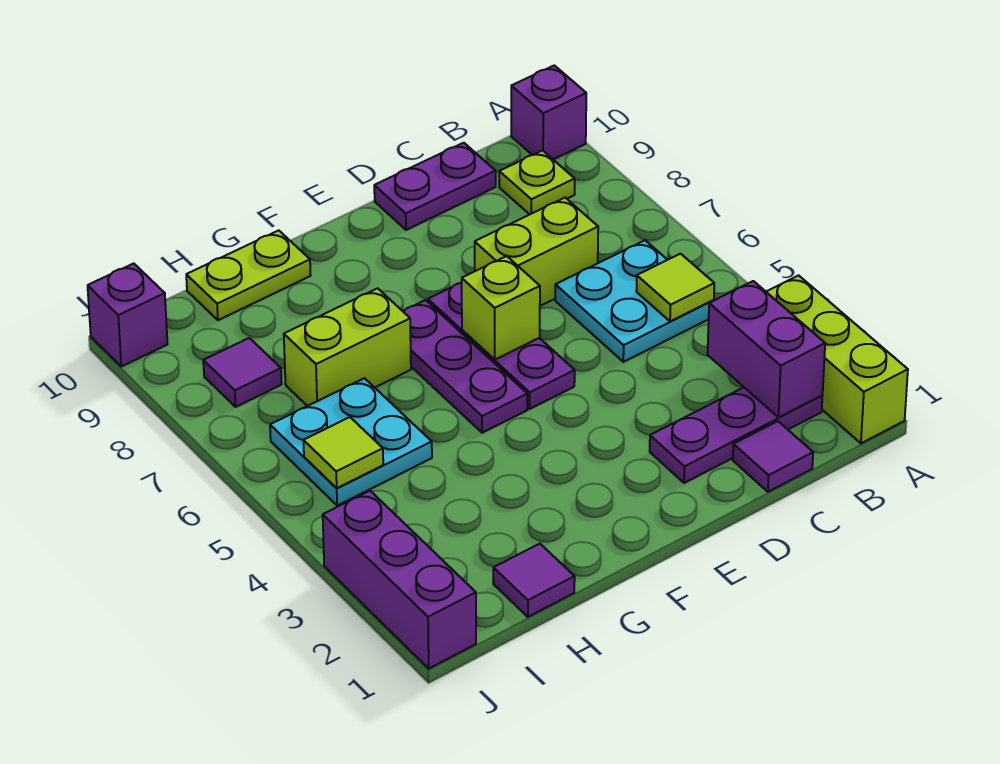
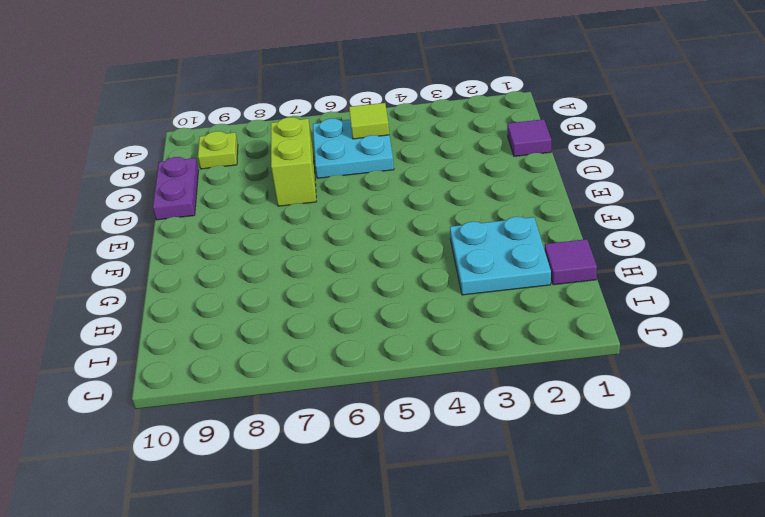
cyan plate G2:H3 level 1 -> cyan plate H5:I6 level 1
none -> lime brick A1:A3 level 1
none -> purple brick A10 level 1
none -> purple plate B2:D2 level 1

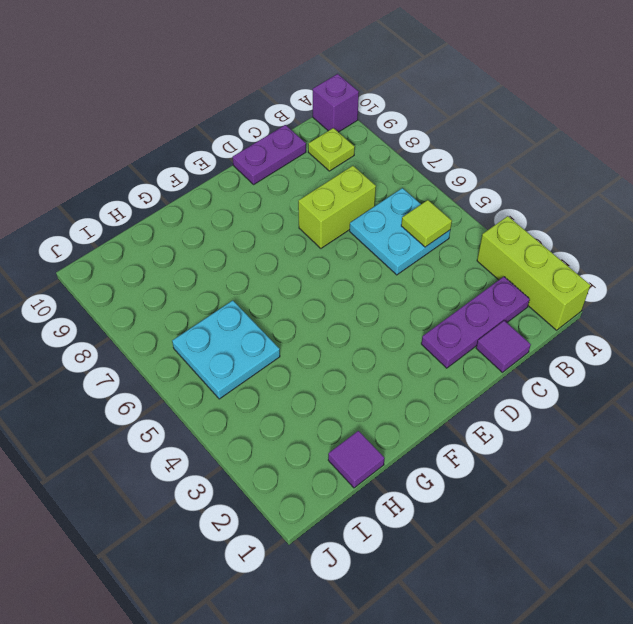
none -> purple plate E5:E7 level 1
none -> purple plate F5:F7 level 1
none -> lime brick G7:H7 level 1

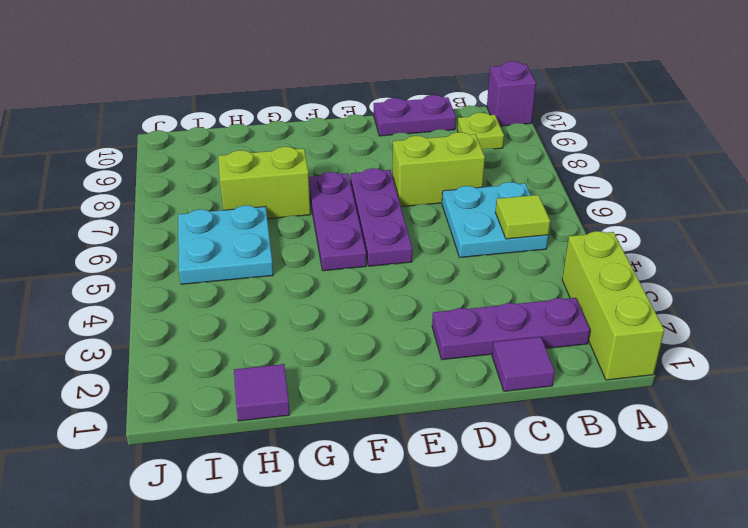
none -> lime plate G10:H10 level 1
none -> purple tile I8 level 1
none -> purple brick J1:J3 level 1

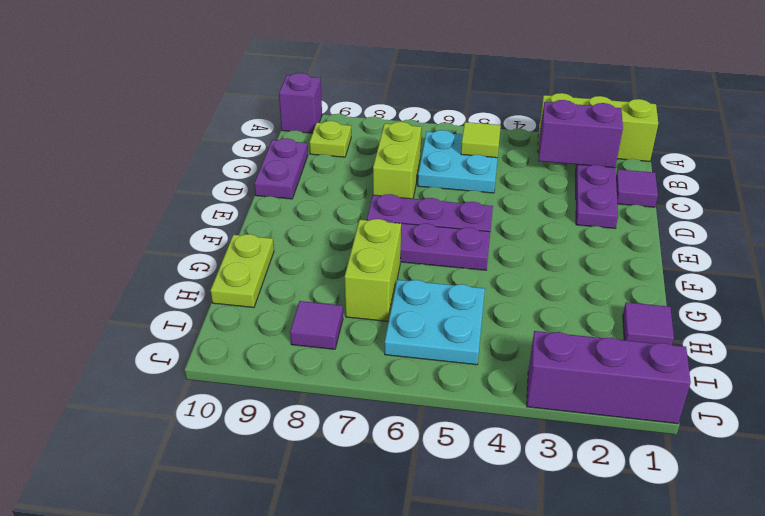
none -> purple brick J10 level 1
none -> lime brick E6 level 2
none -> lime tile I5 level 2

